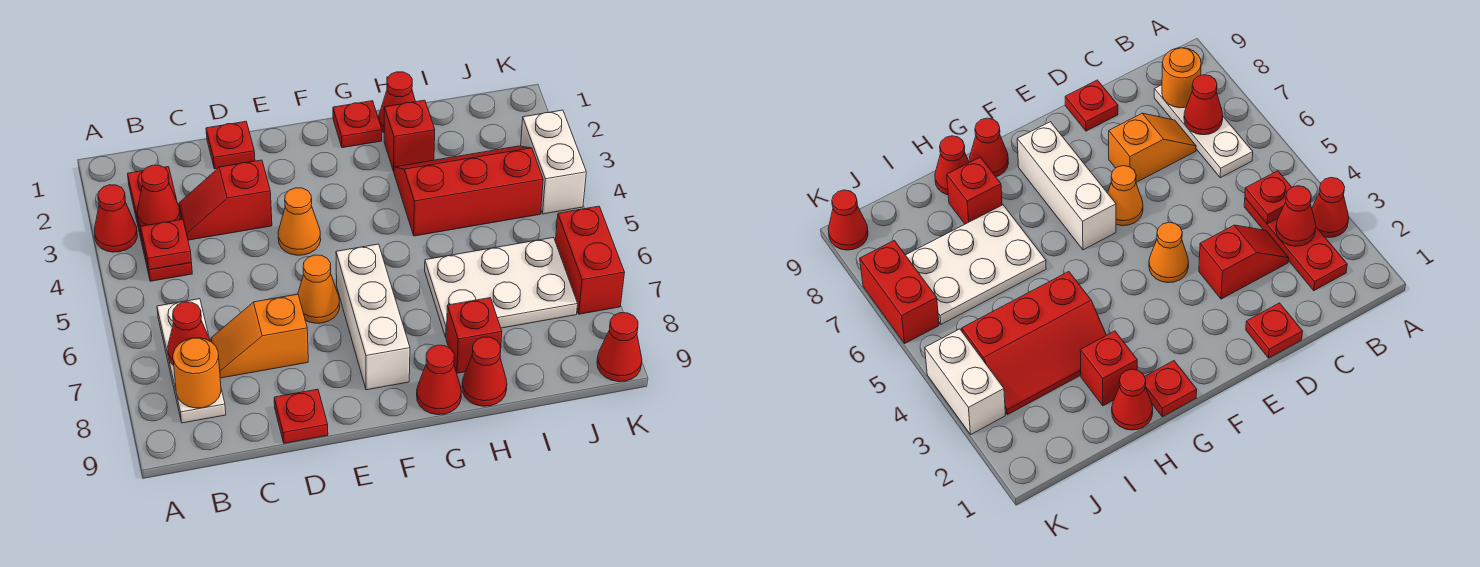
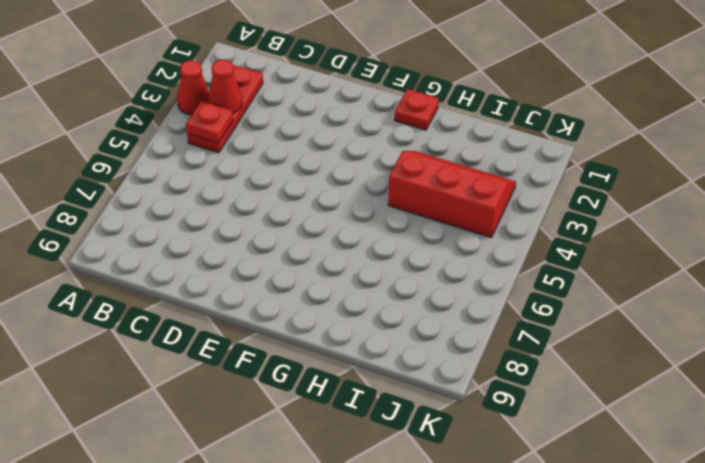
none -> white plate B6:B8 level 1
none -> red slope C3:D3 level 1 top D
none -> orange slope C7:D7 level 1 top D

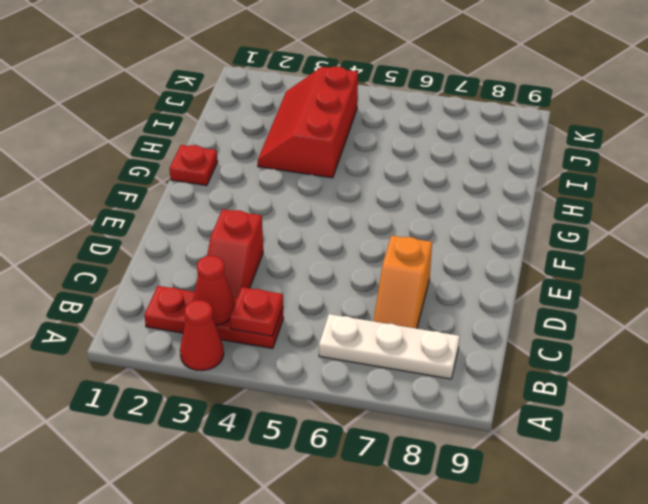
none -> red plate D1 level 1
none -> red plate D9 level 1
none -> orange cone E4 level 1

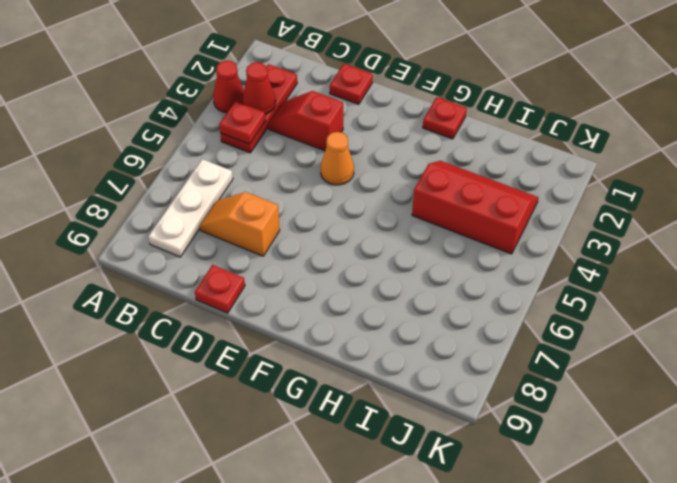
none -> orange cone E6 level 1
none -> white brick F6:F8 level 1
none -> red cone G9 level 1

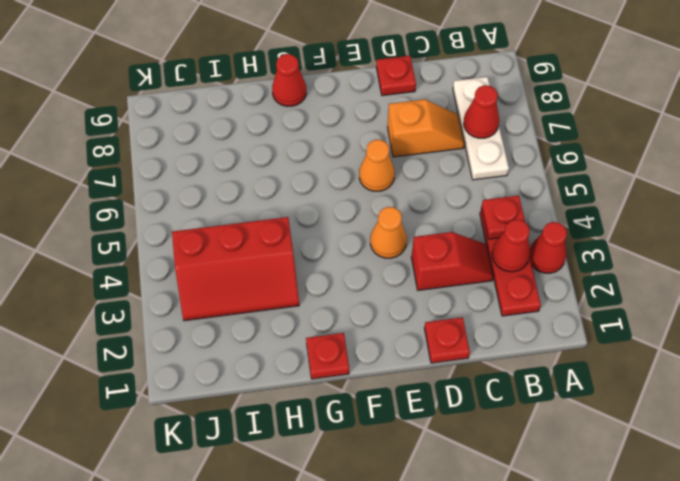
none -> white brick F6:F8 level 1
none -> red cone H1 level 1
none -> red brick H2 level 1

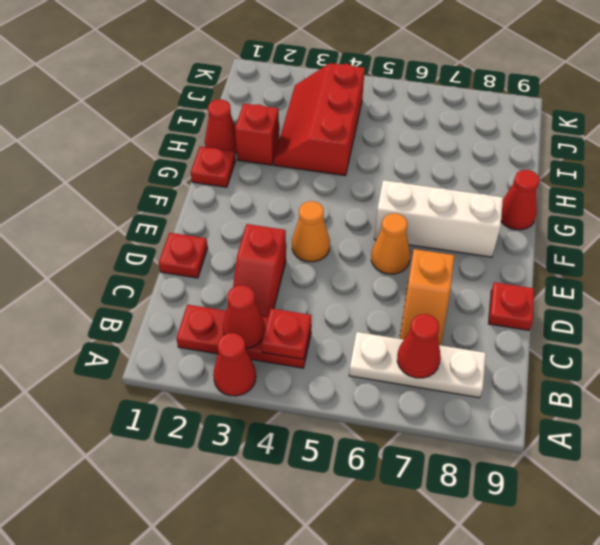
none -> white plate H6:J7 level 1
none -> red brick H8 level 1
none -> red cone H9 level 1

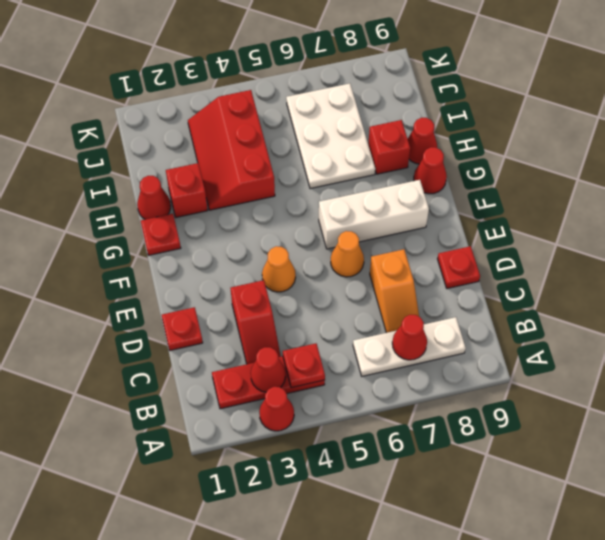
none -> white brick K3:K4 level 1
none -> red brick K6:K7 level 1
none -> red cone K9 level 1

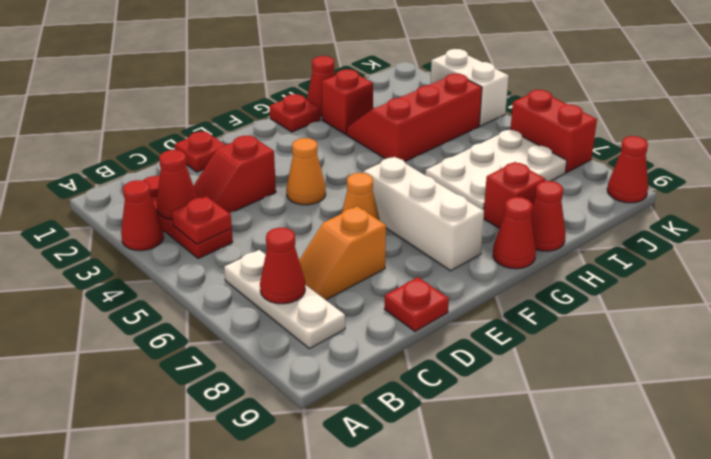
none -> orange round brick B8 level 2

